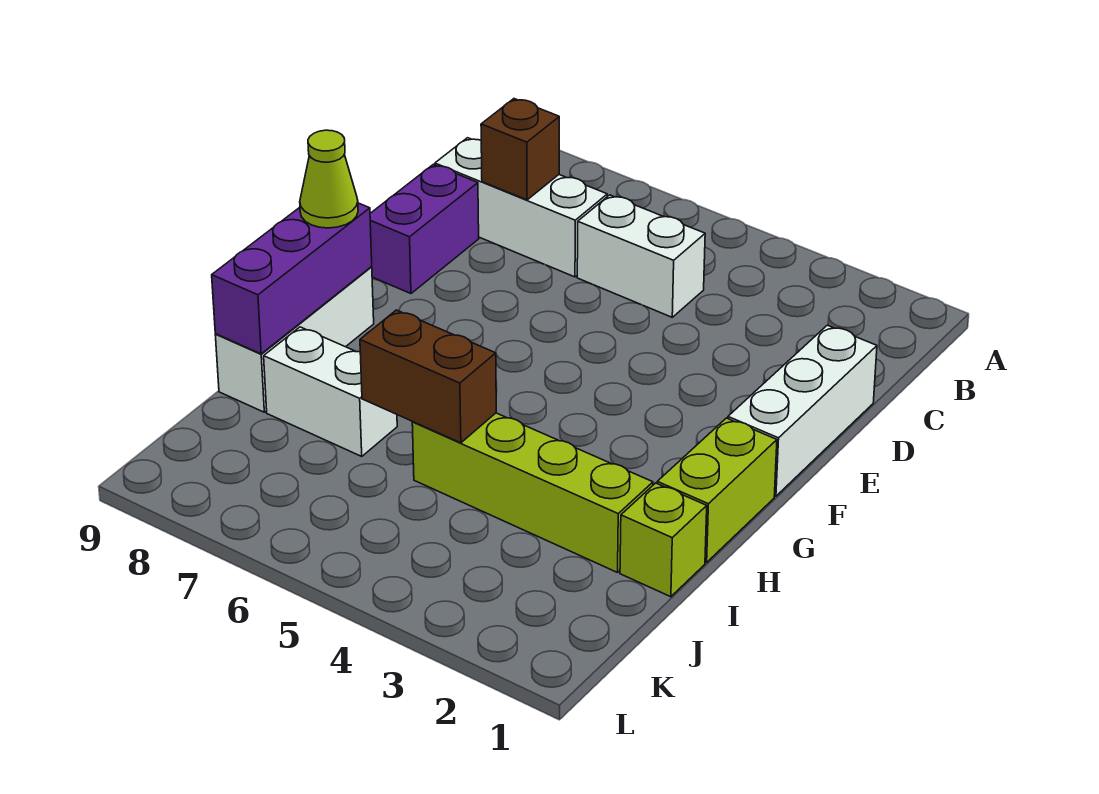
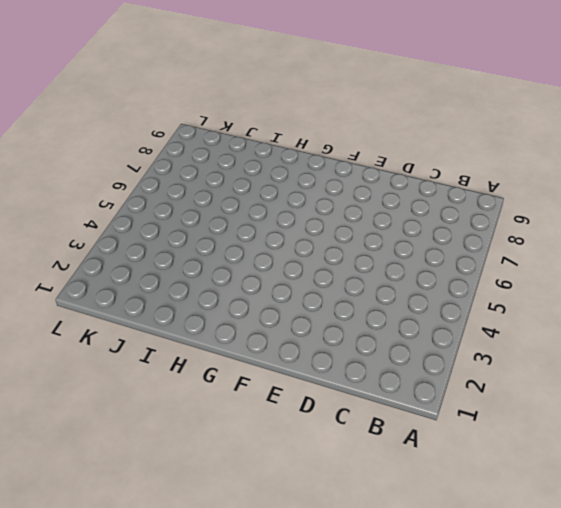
none -> white brick C5:C6 level 1
none -> white brick C7:C9 level 1
none -> white brick D1:F1 level 1

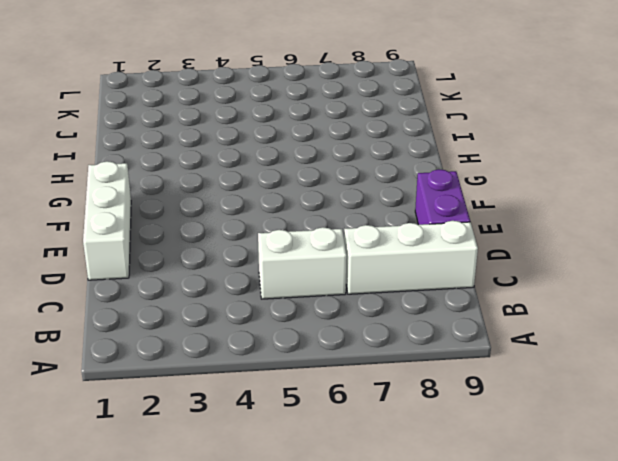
none -> lime brick G1:H1 level 1
none -> white brick G9:I9 level 1
none -> lime brick I1 level 1

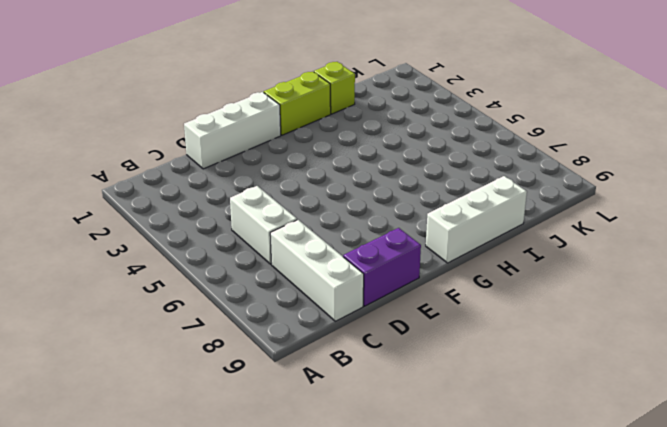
none -> lime brick I2:I5 level 1
none -> white brick I7:I8 level 1
none -> brown brick C8 level 2

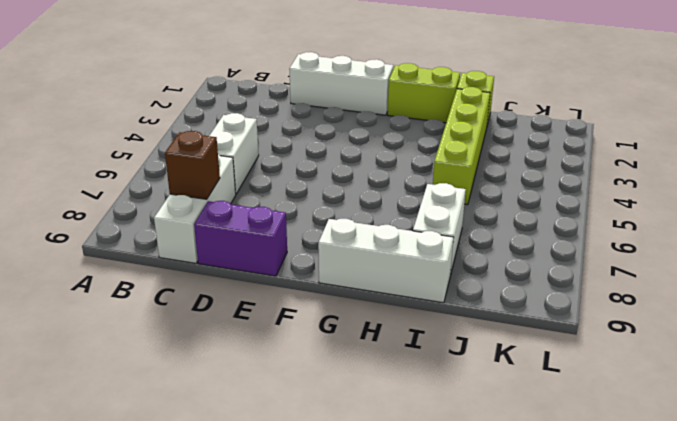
none -> purple brick G9:I9 level 2
none -> brown brick I5:I6 level 2
none -> lime cone G9 level 3

